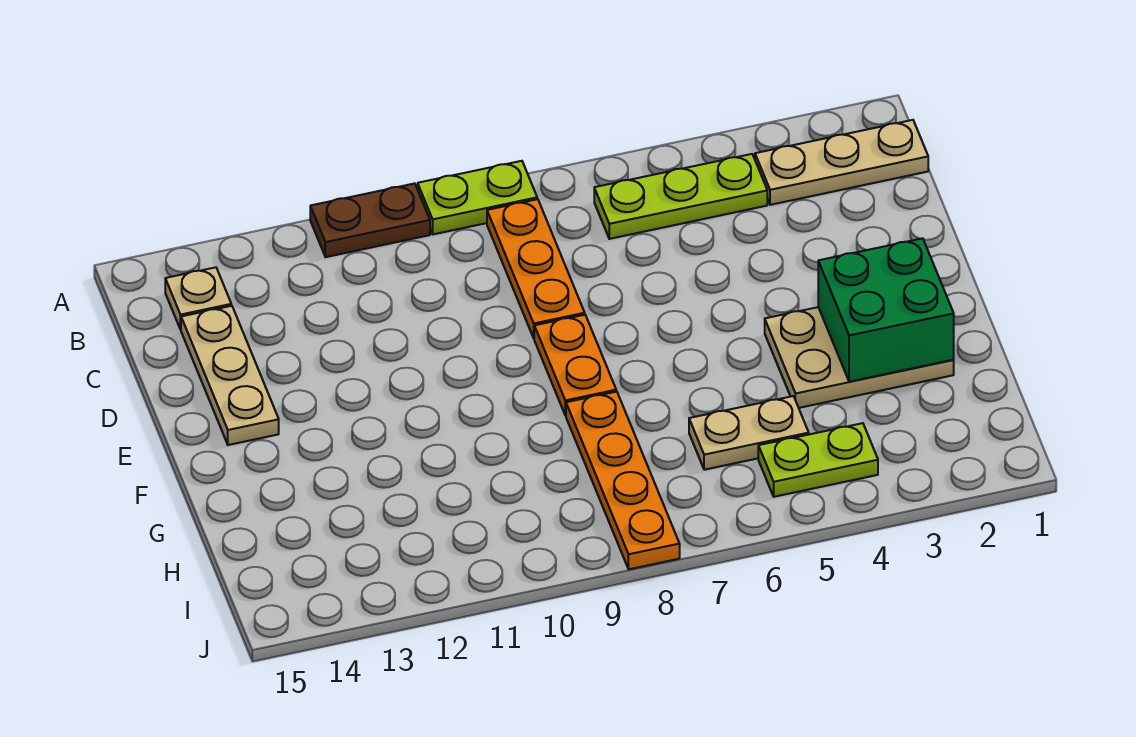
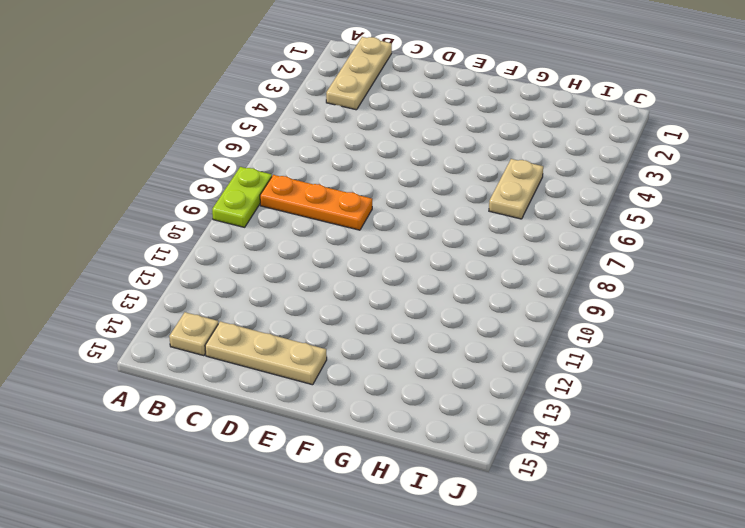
none -> brown plate A10:A11 level 1
none -> lime plate B4:B6 level 1
none -> orange plate E8:F8 level 1

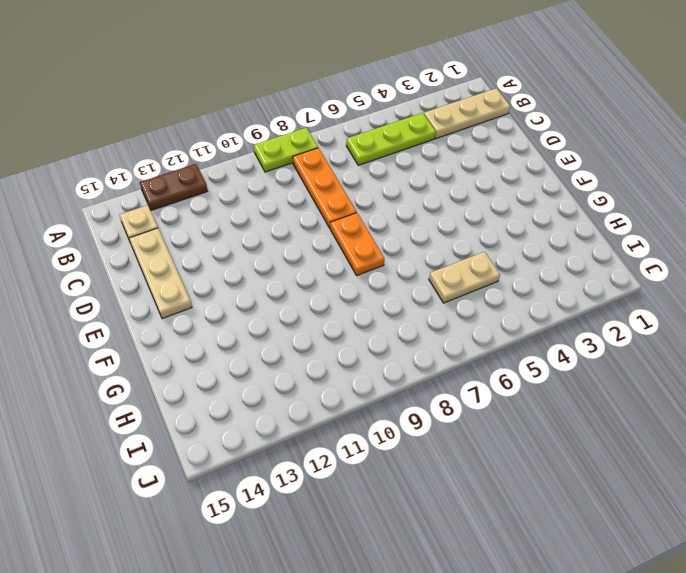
brown plate A12:A13 level 1 -> brown plate A10:A11 level 1
none -> tan plate F2:G4 level 1
none -> orange plate G8:J8 level 1
none -> lime plate I4:I5 level 1

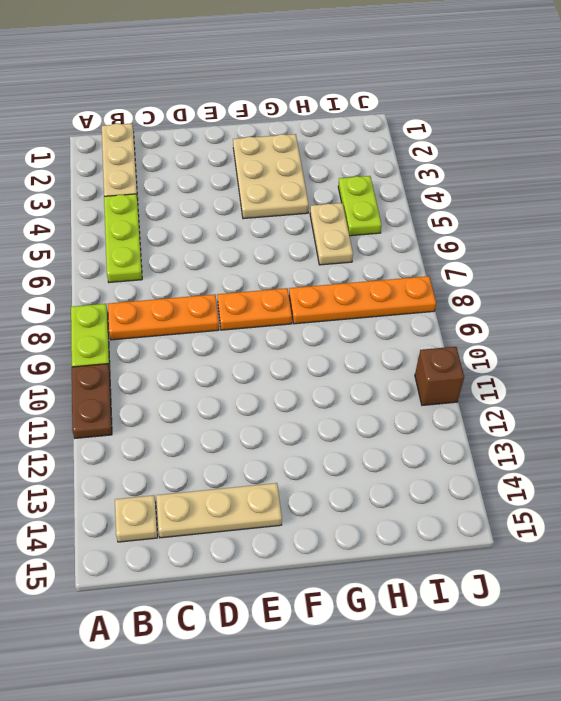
brown brick J11 level 1 -> none
none -> green brick F2:G3 level 2

